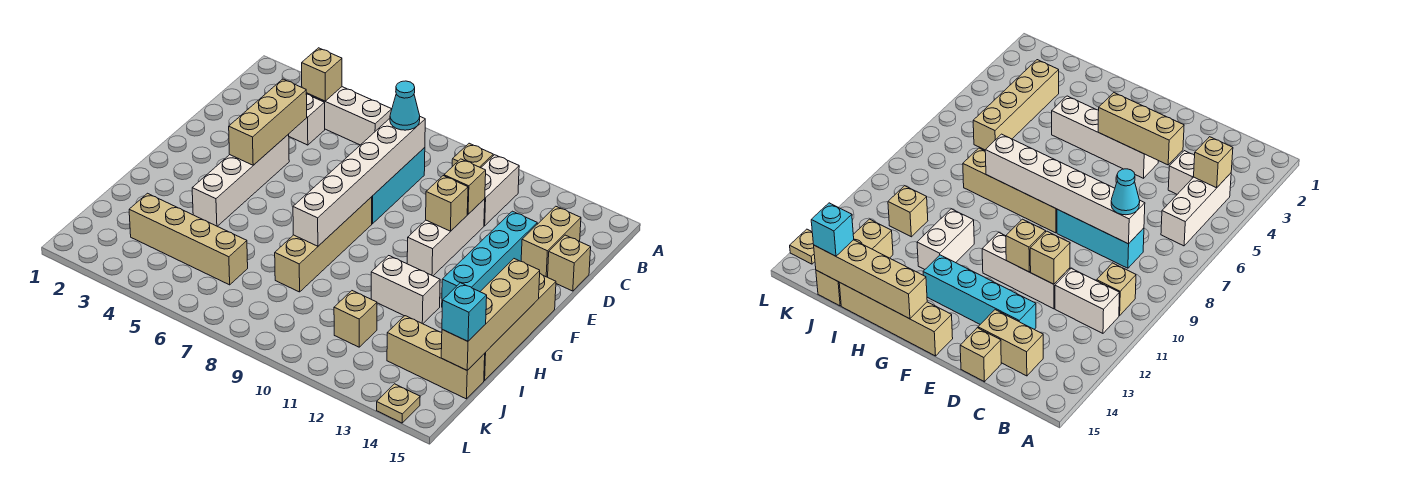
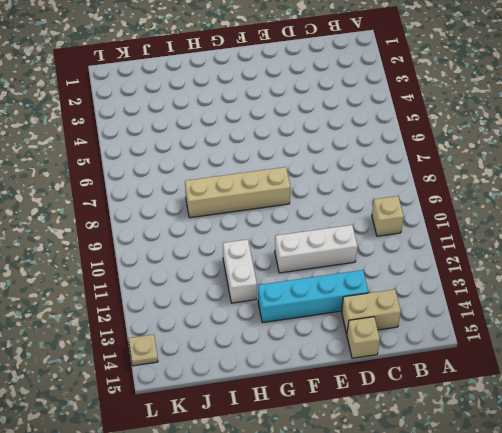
none -> white brick B4:B6 level 1
none -> white brick B11:C11 level 1
none -> white brick C4 level 1

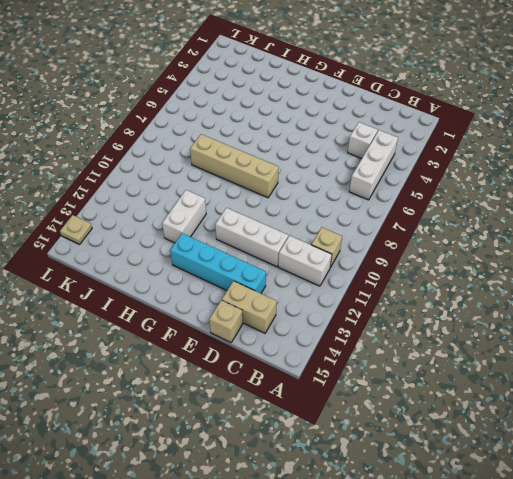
none -> cyan brick C8:E8 level 1
none -> white brick E4:H4 level 1
none -> tan brick F15:I15 level 1

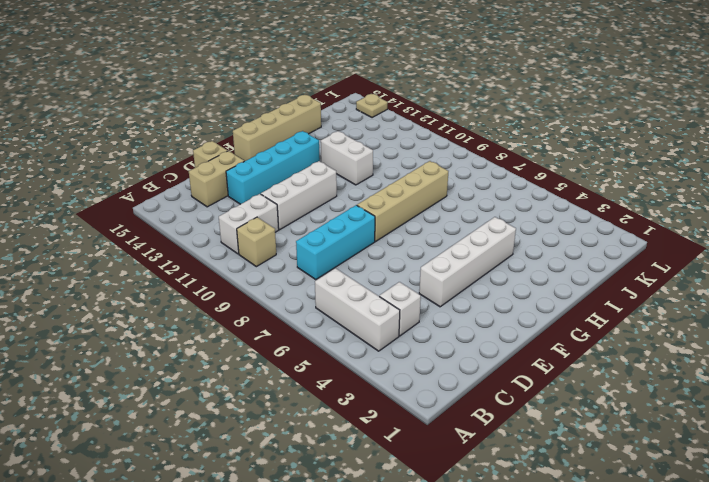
none -> tan brick J3:J6 level 1
none -> tan brick J11 level 1
none -> tan brick J13:J15 level 1

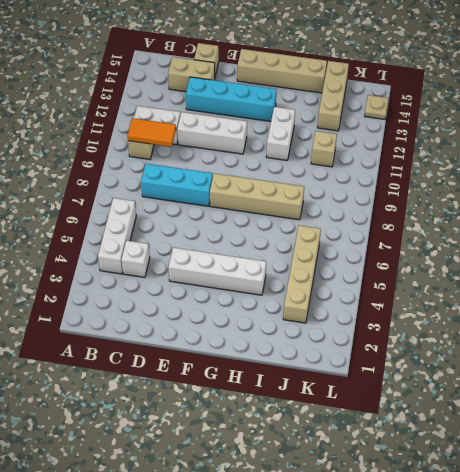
orange tile B10:C10 level 2 -> none
none -> tan brick B4 level 2
none -> white brick C8:H8 level 2
none -> tan brick D4:F4 level 2

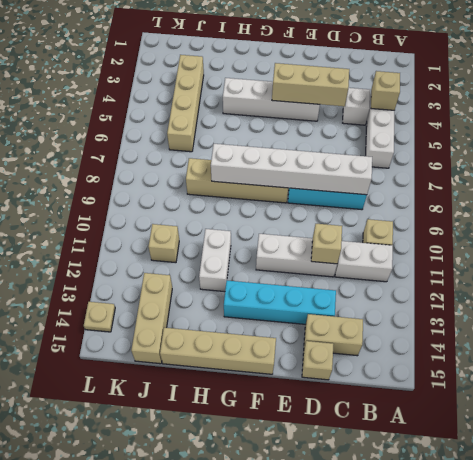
none -> tan brick E11 level 2
none -> tan brick G15:J15 level 2
none -> cyan cone C8 level 3

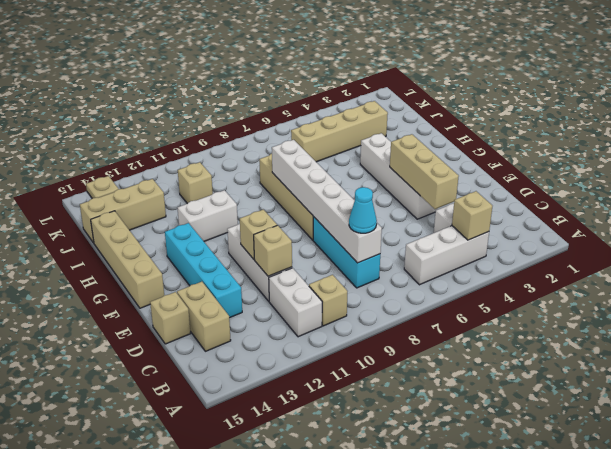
none -> tan brick G15:J15 level 2
none -> cyan brick J15 level 3

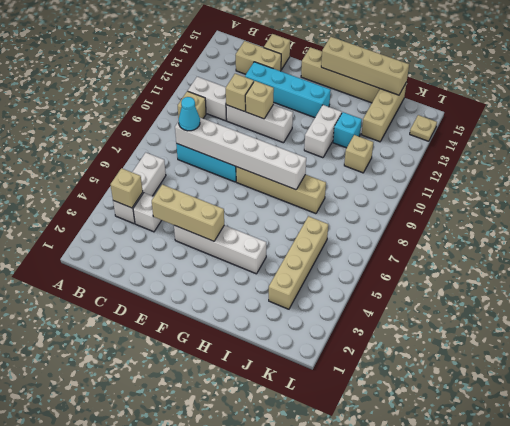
cyan brick I12 level 1 -> cyan brick J15 level 3

